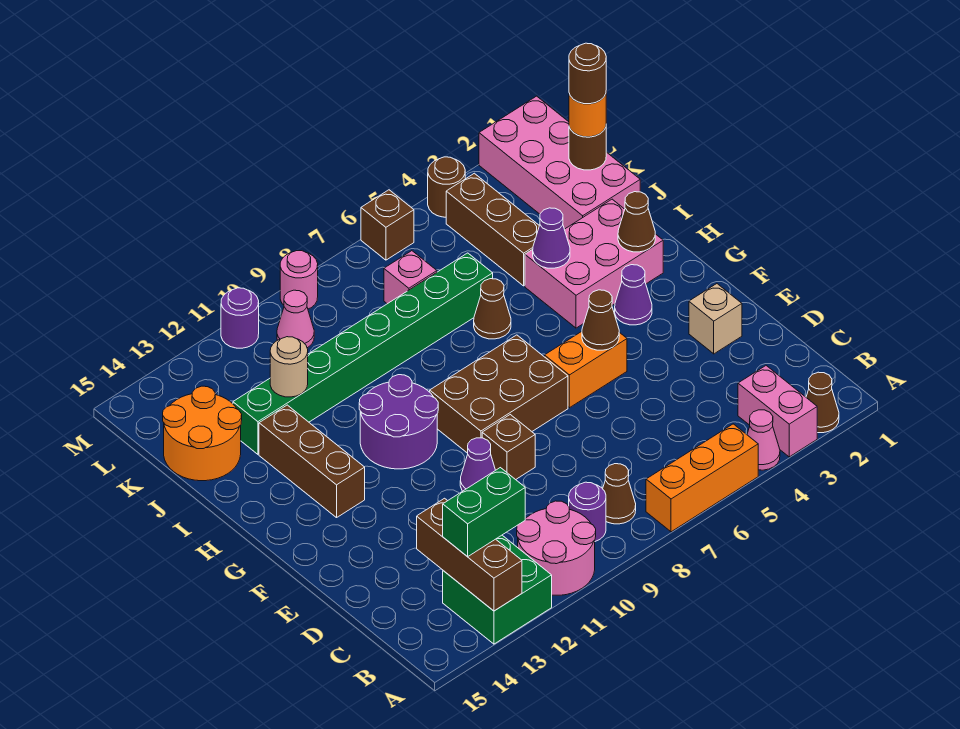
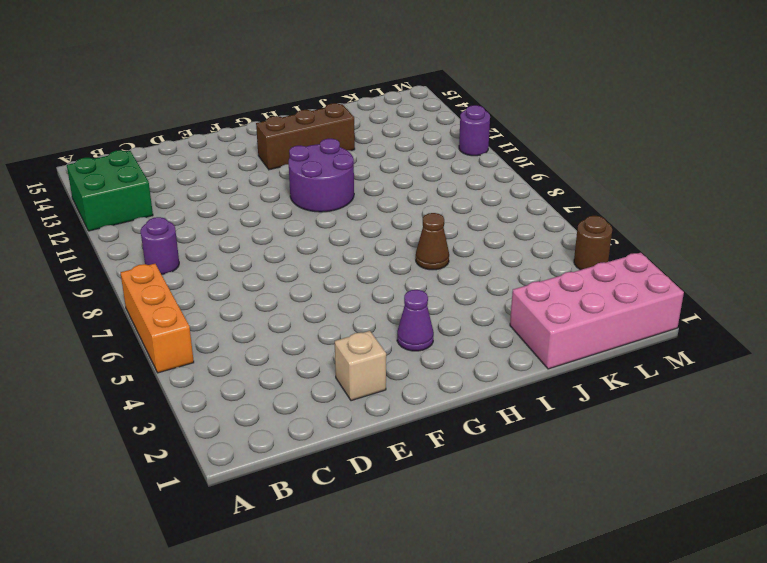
none -> brown cone A2 level 1
none -> pink brick A3:B3 level 1
none -> pink cone A4 level 1
none -> pink round brick A10:B11 level 1

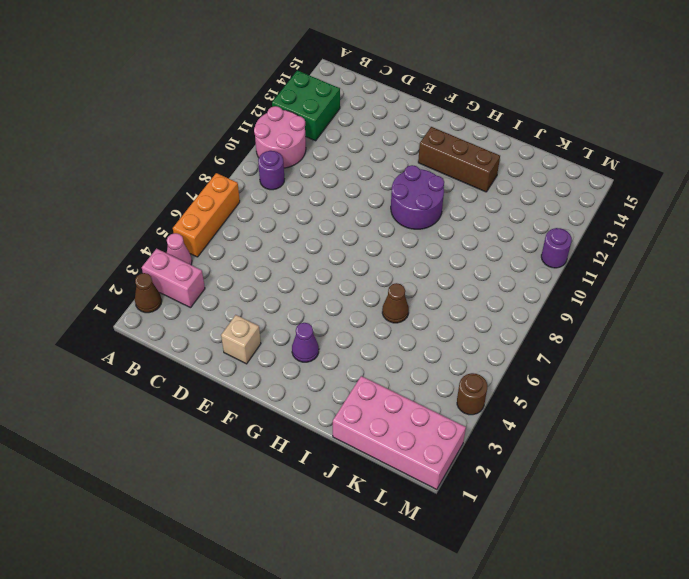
none -> brown cone B8 level 1
none -> brown brick E9 level 1
none -> purple cone E10 level 1
none -> orange brick F5:F6 level 1

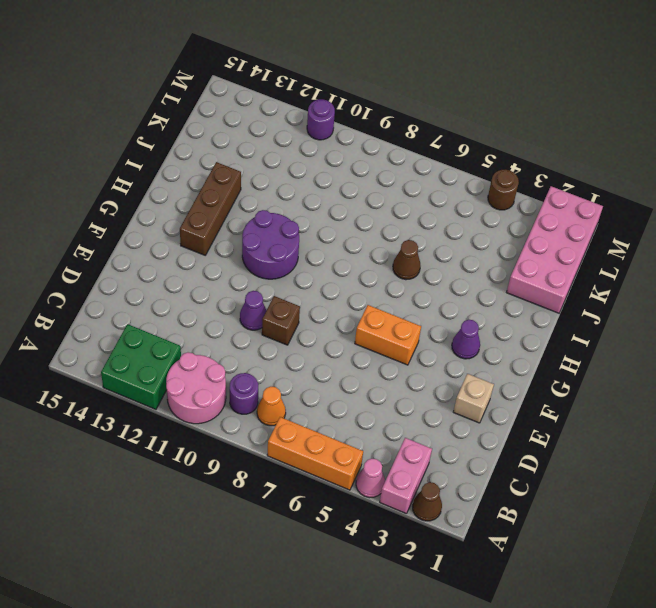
orange cone B8 level 1 -> brown cone B8 level 1
none -> brown brick F7:G9 level 1
none -> pink brick H2:I4 level 1
none -> brown brick J4:L4 level 1
none -> green brick J6:J13 level 1

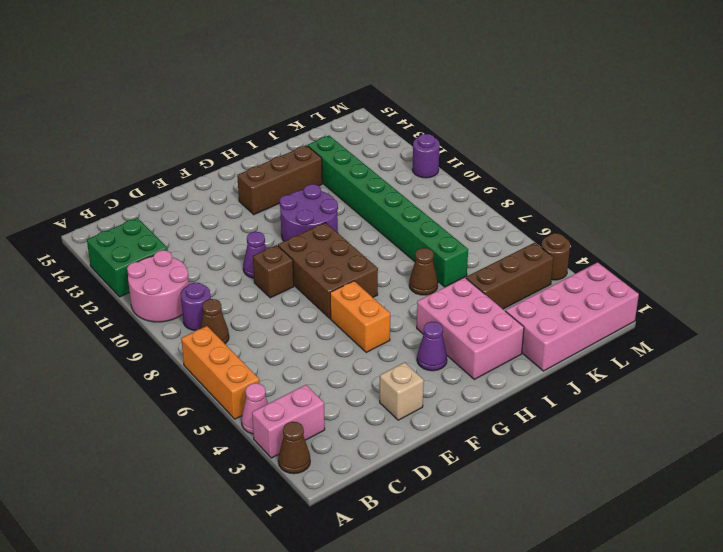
none -> orange round brick J14:K15 level 1
none -> pink brick K7 level 1
none -> pink cone L10 level 1
none -> brown brick M6 level 1

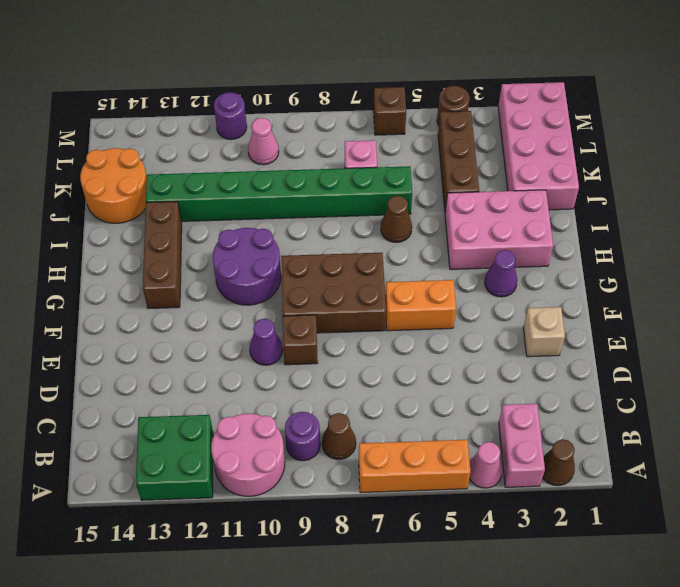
none -> pink round brick M9 level 1
none -> brown brick A13:C13 level 2
none -> brown cone F5 level 2
none -> brown cone H2 level 2

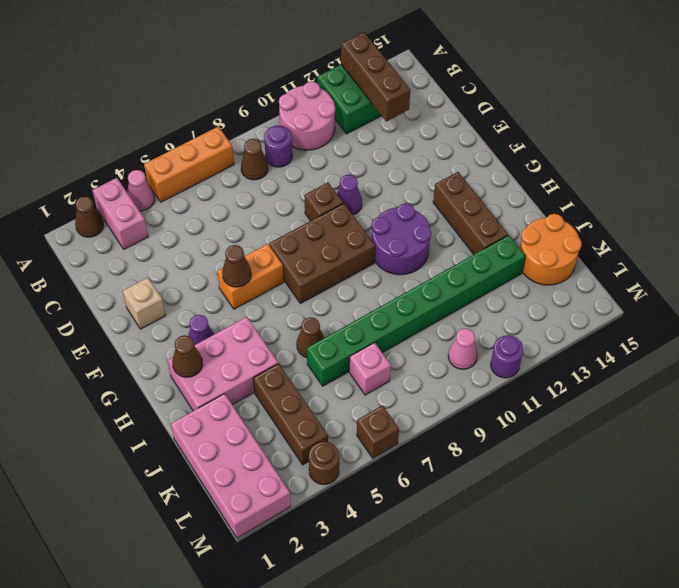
none -> pink round brick M9 level 1
none -> purple cone I4 level 2
none -> tan round brick J12 level 2
none -> brown round brick K1 level 2

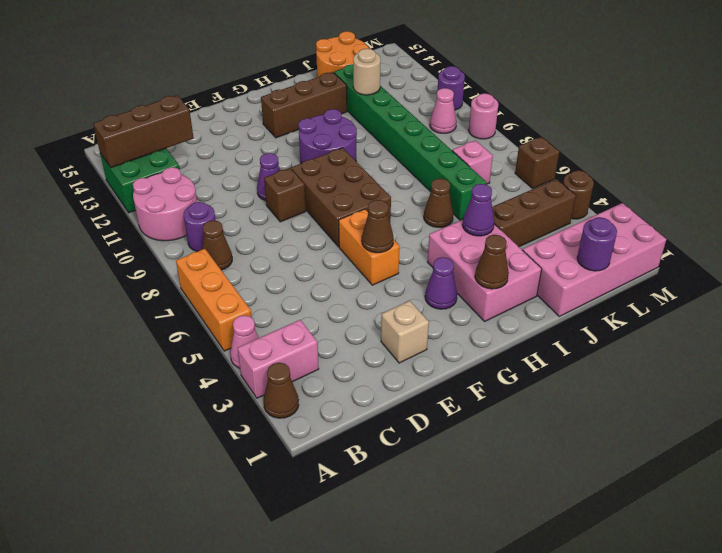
purple round brick K1 level 2 -> brown round brick K1 level 2
none -> green brick B12:B13 level 3
none -> orange round brick K1 level 3
none -> brown round brick K1 level 4

